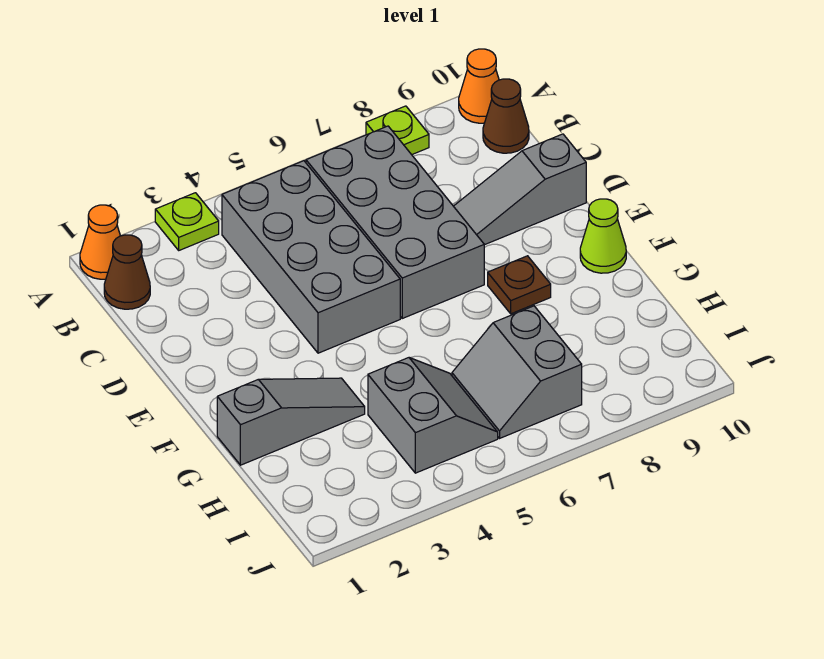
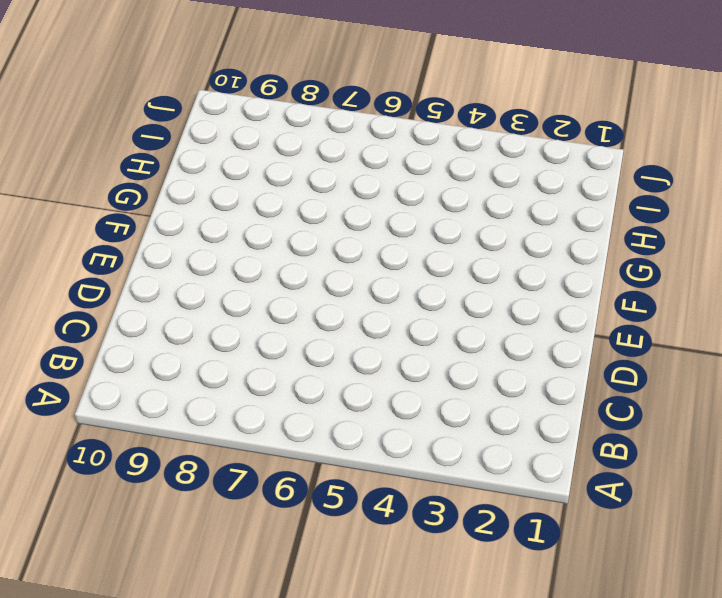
none -> orange cone A1 level 1
none -> lime plate A3 level 1
none -> lime plate A8 level 1

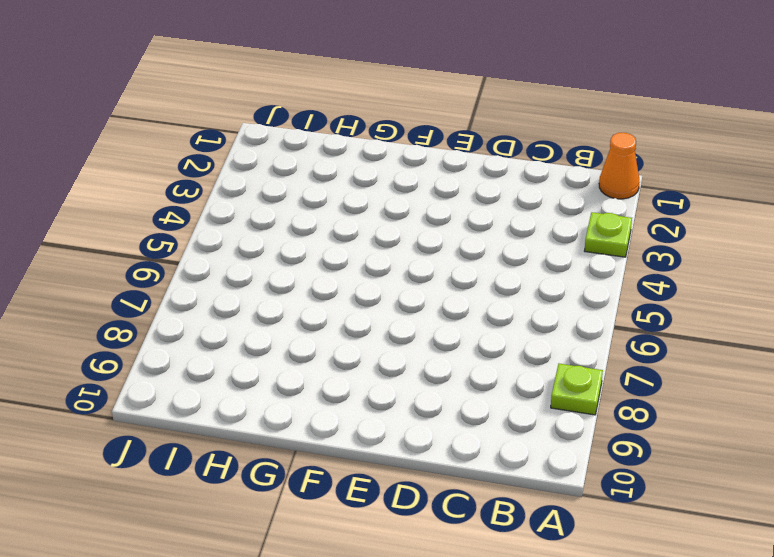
none -> orange cone A10 level 1
none -> brown cone B1 level 1
none -> grey brick B4:E5 level 1

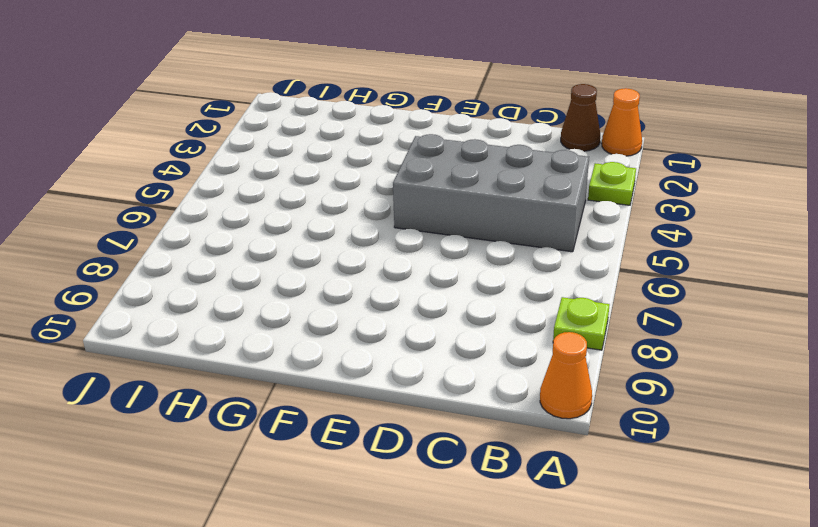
none -> grey brick B6:E7 level 1
none -> brown cone B10 level 1
none -> grey slope D8:D10 level 1 top 10

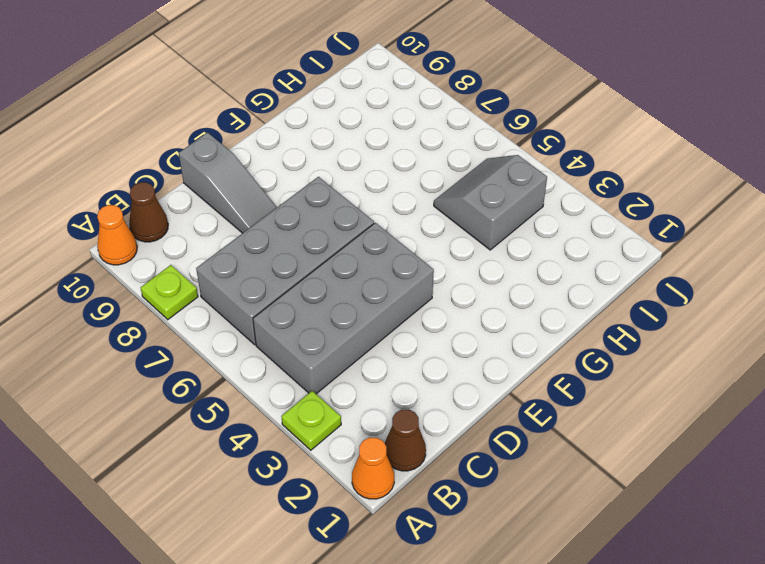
none -> brown plate F8 level 1
none -> lime cone F10 level 1
none -> grey slope G1:G3 level 1 top 1

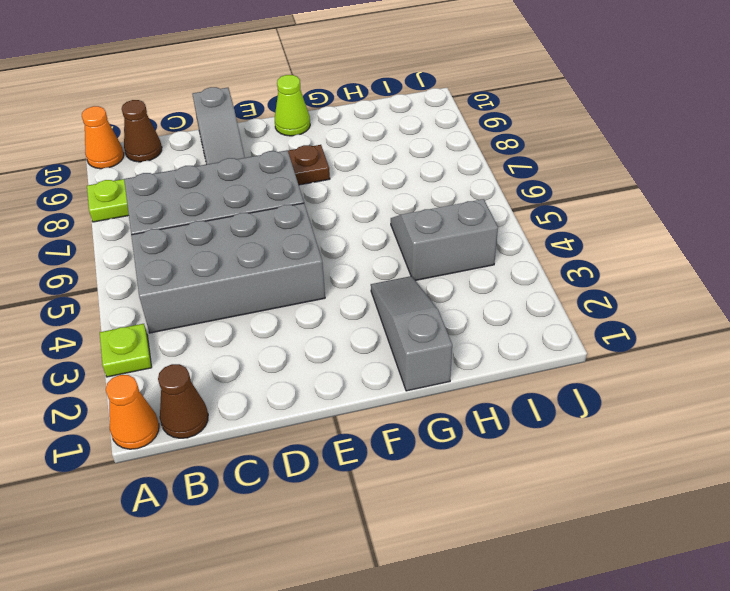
none -> grey slope H6:I7 level 1 top 7

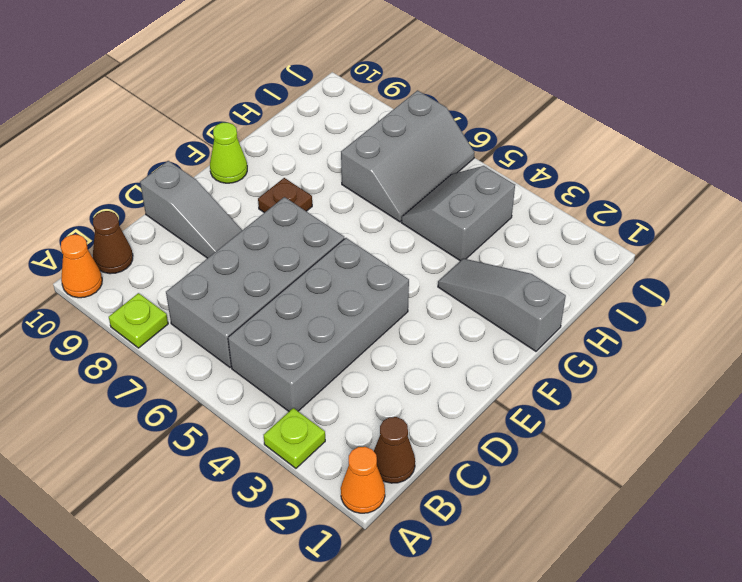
grey slope H6:J7 level 1 top 7 -> grey slope H6:I7 level 1 top 7

